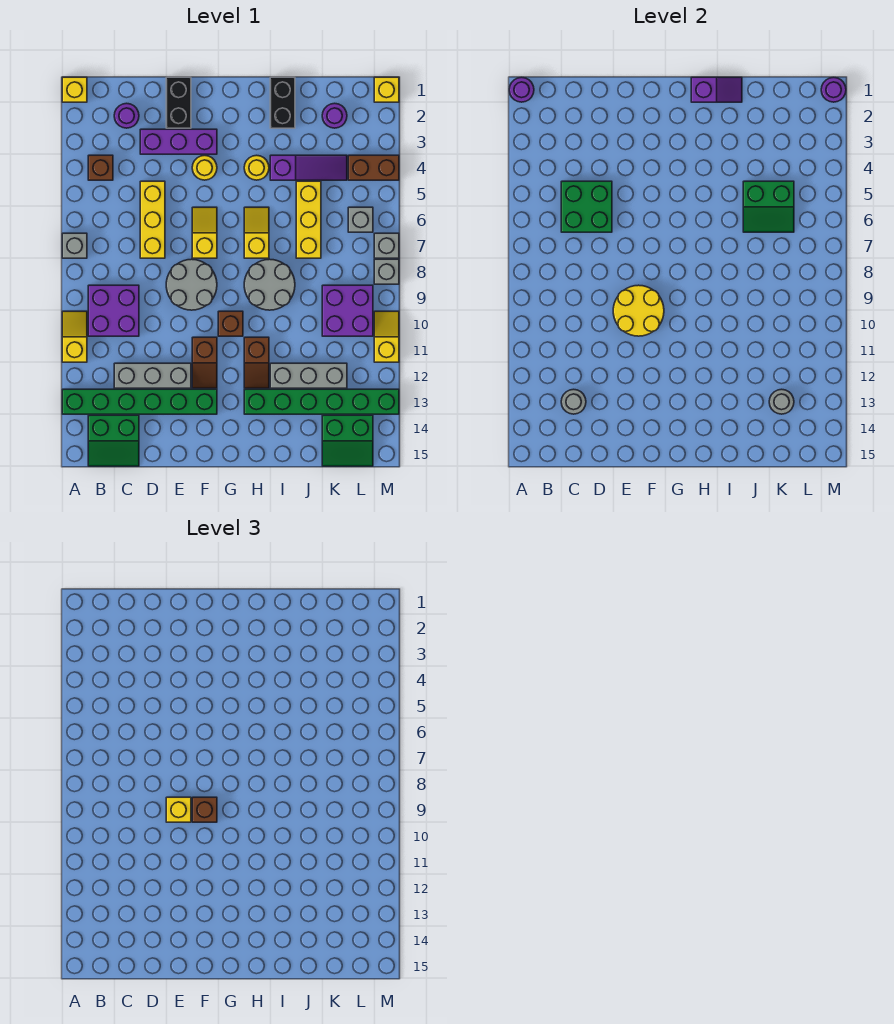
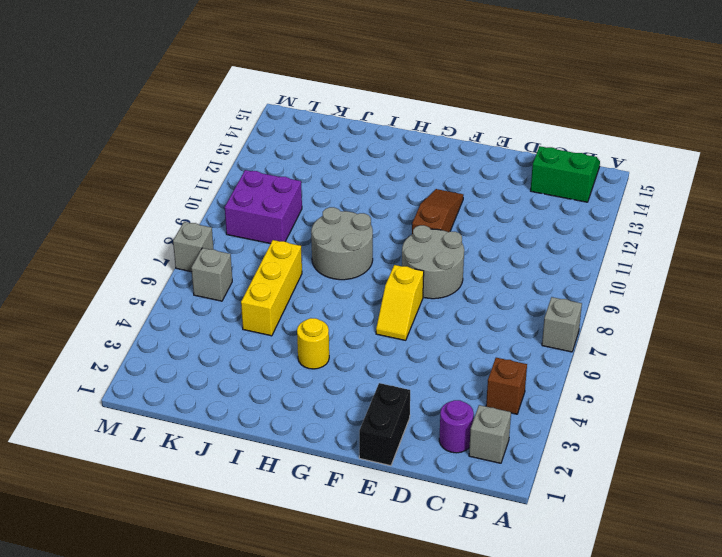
grey brick B2 level 1 -> grey brick M8 level 1
brown slope F10:F12 level 1 top 10 -> brown slope F11:F12 level 1 top 11
none -> yellow brick A1 level 1
none -> yellow slope A10:A11 level 1 top 11
none -> green brick A13:F13 level 1
none -> purple brick B9:C10 level 1

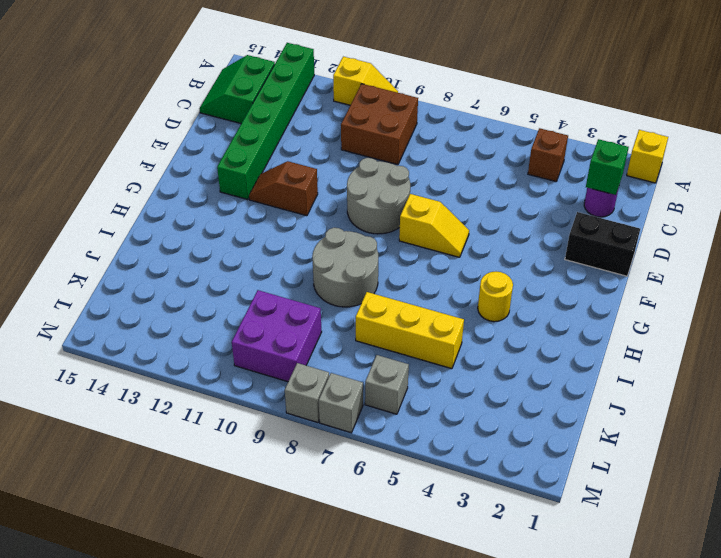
brown brick B9:C10 level 1 -> purple brick B9:C10 level 1
green brick C2 level 2 -> none
none -> grey brick A7 level 1
none -> grey brick C12:E12 level 1
none -> purple brick D3:F3 level 1
none -> yellow brick D5:D7 level 1

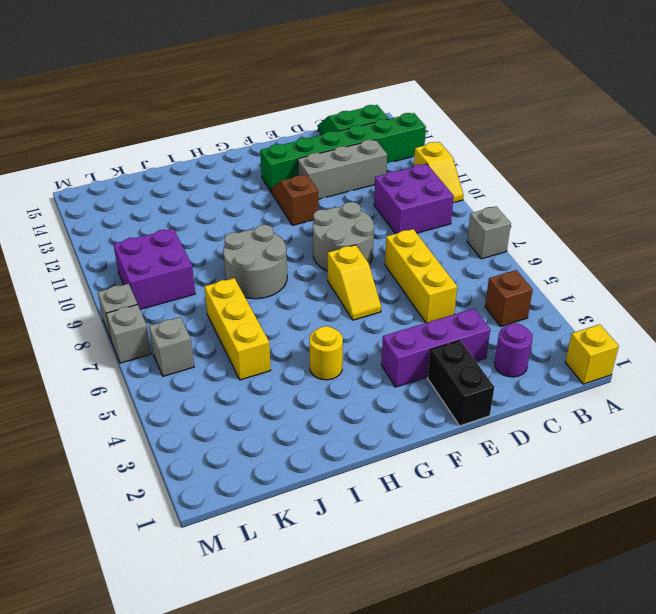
none -> yellow round brick F4 level 1
none -> brown brick G10 level 1
none -> yellow slope H6:H7 level 1 top 7
none -> brown slope H11:H12 level 1 top 11

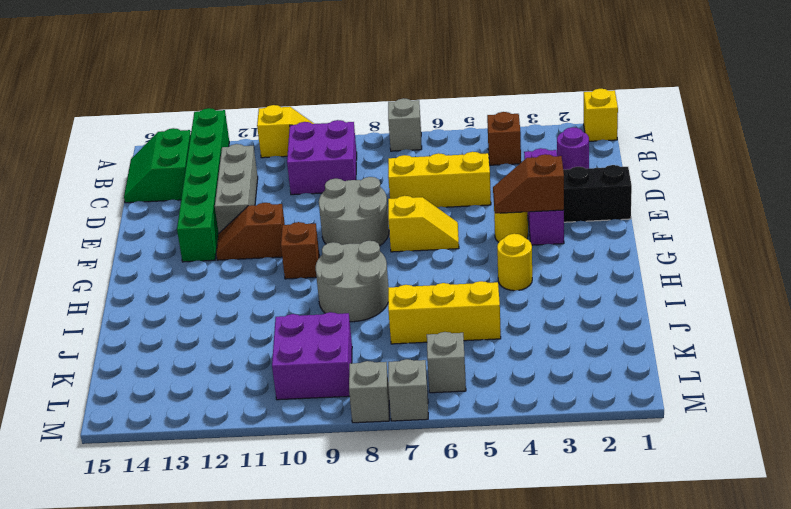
brown slope F3:F4 level 2 top 3 -> brown slope H11:H12 level 1 top 11
none -> yellow slope H6:H7 level 1 top 7
none -> green brick H13:M13 level 1
none -> black brick I1:I2 level 1
none -> purple slope I4:K4 level 1 top I

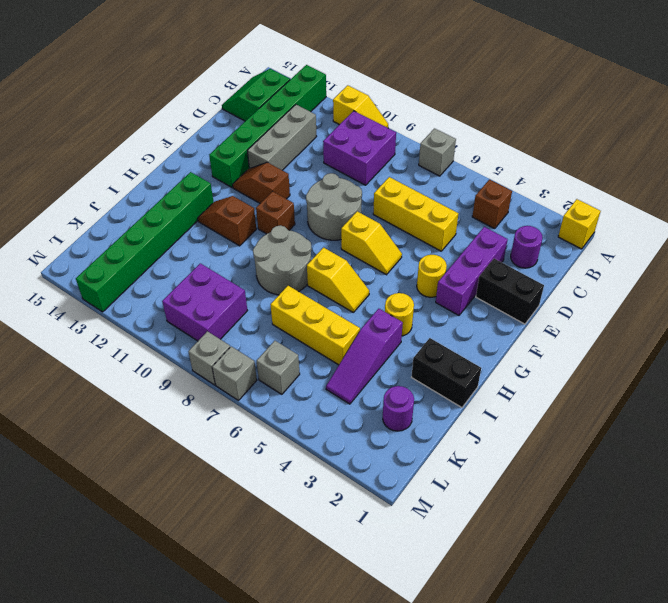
none -> grey brick I12:K12 level 1
none -> green slope K14:L15 level 1 top 14
none -> brown brick L4:M4 level 1
none -> yellow brick M1 level 1

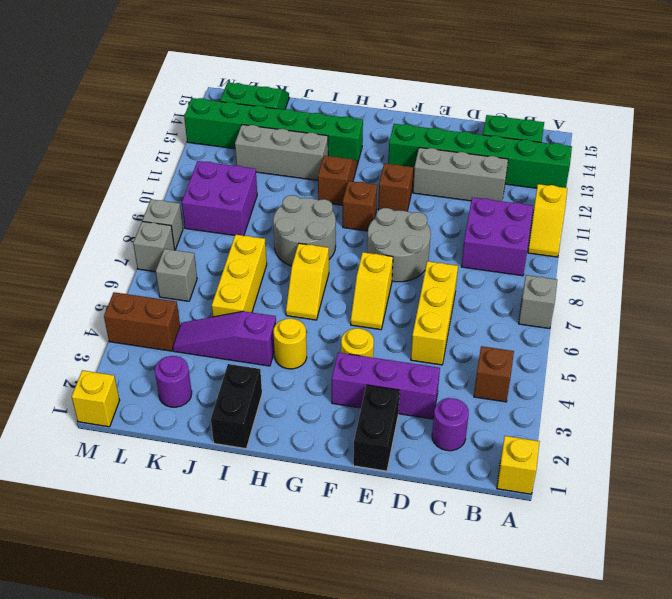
none -> yellow slope M10:M11 level 1 top 11
none -> purple round brick A1 level 2
none -> green brick C5:D6 level 2
none -> grey round brick C13 level 2

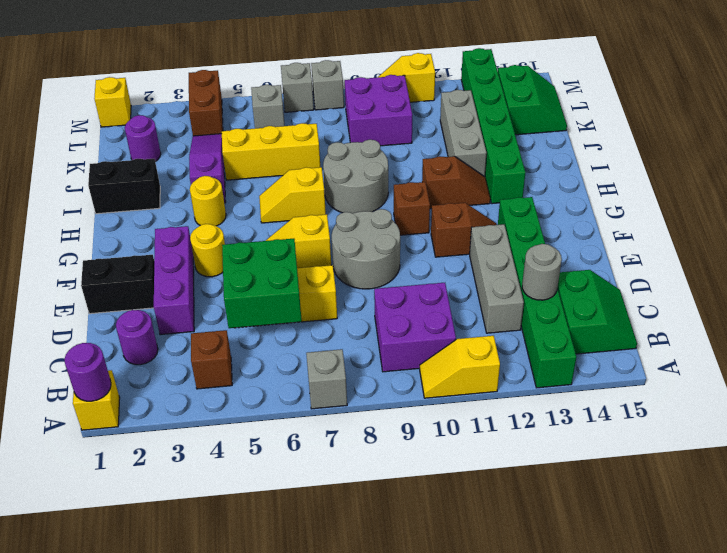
none -> yellow round brick E9:F10 level 2
none -> purple slope H1:I1 level 2 top H
none -> green slope J5:K6 level 2 top 5
none -> grey round brick K13 level 2

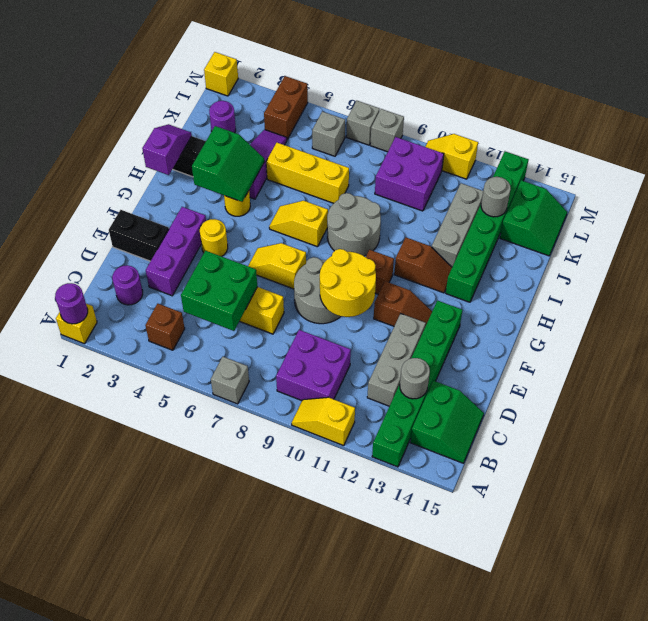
green slope H3:I4 level 2 top 3 -> green slope J5:K6 level 2 top 5
none -> purple round brick M1 level 2
none -> yellow brick E9 level 3
none -> brown brick F9 level 3

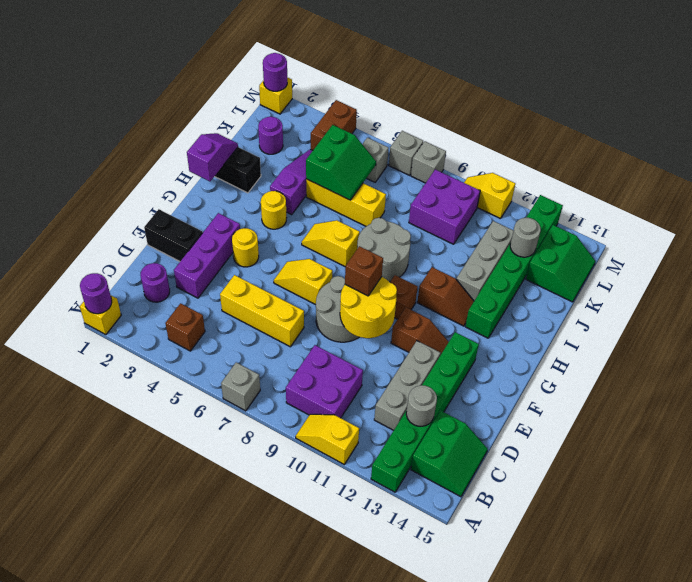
none -> green brick C5:D6 level 2
none -> yellow brick E9 level 3

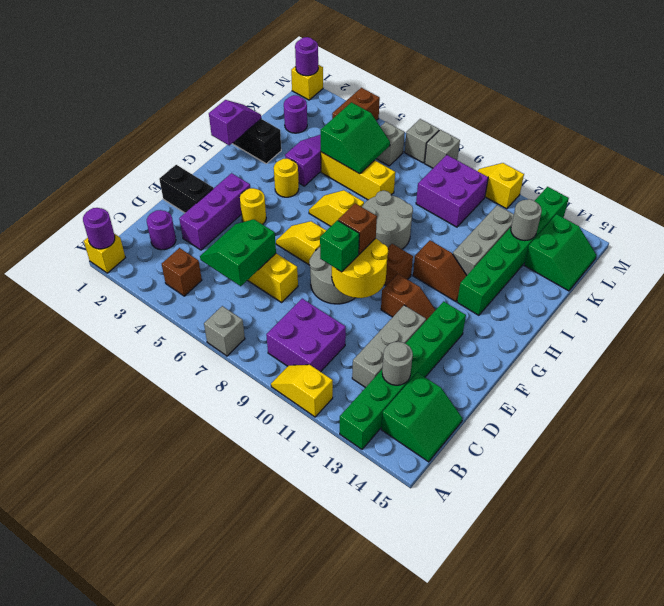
green slope C5:D6 level 2 top 6 -> green brick C5:D6 level 2
green brick E9 level 3 -> yellow brick E9 level 3

